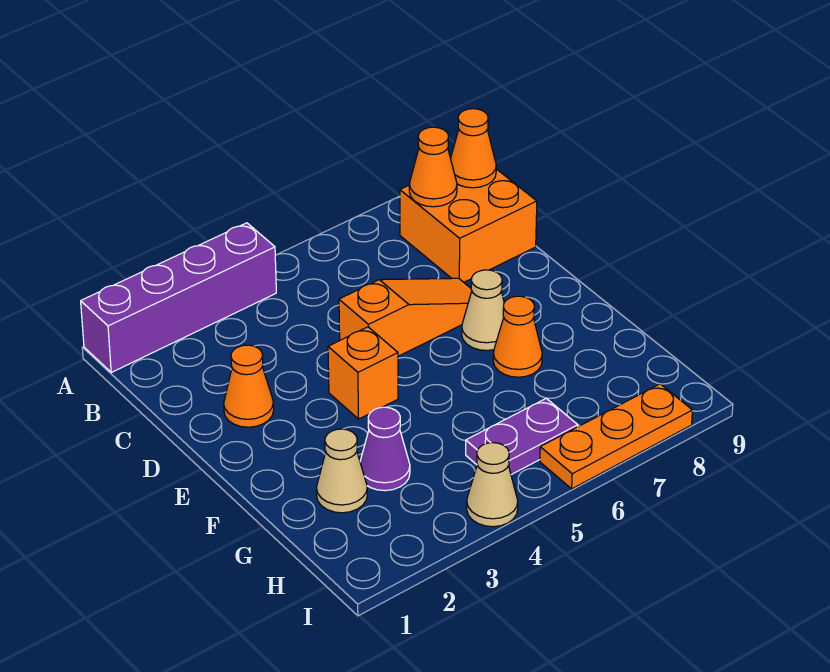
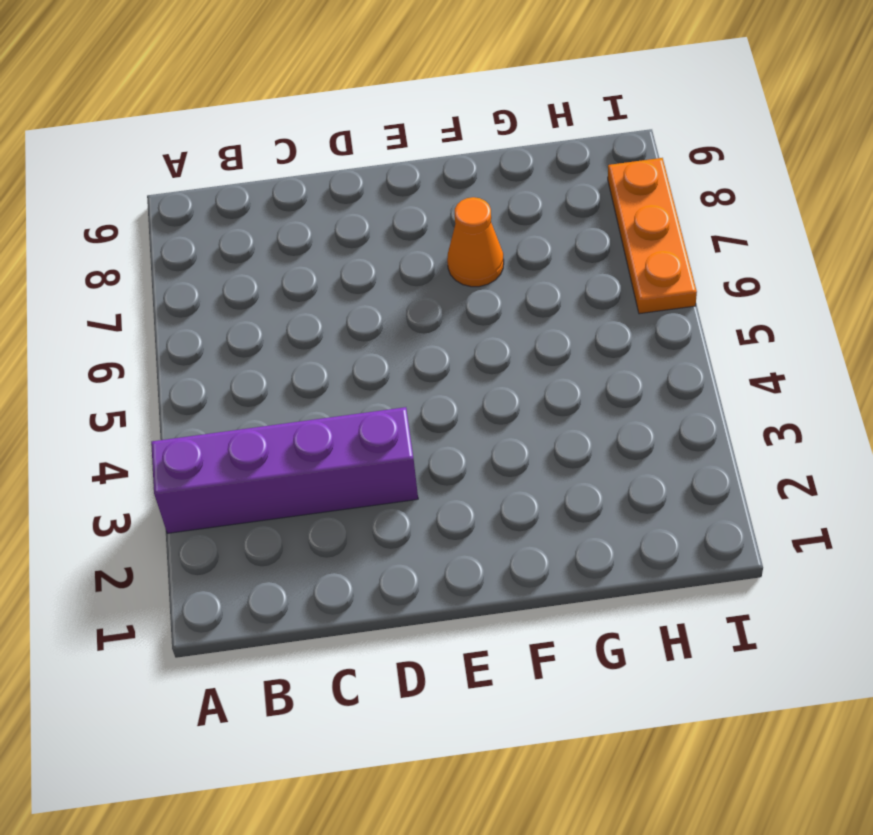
purple brick A3:D3 level 1 -> purple brick A1:A4 level 1
none -> orange brick B8:C9 level 1
none -> orange cone D2 level 1
none -> orange slope D5:D7 level 1 top 5

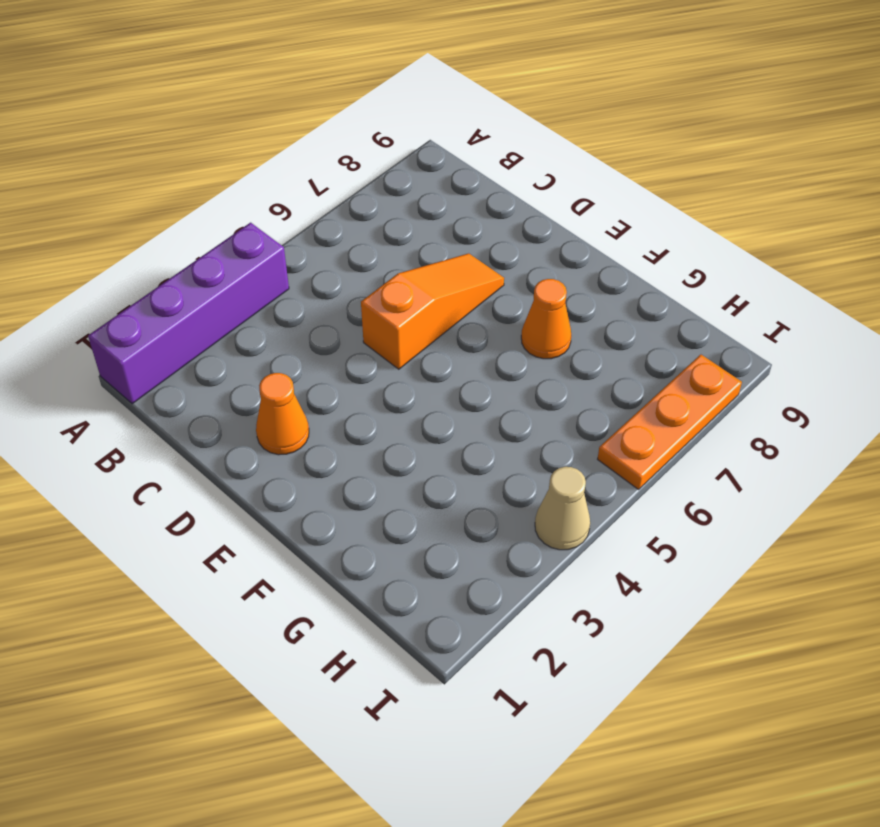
none -> orange brick B8:C9 level 1
none -> orange brick E4 level 1
none -> tan cone E7 level 1

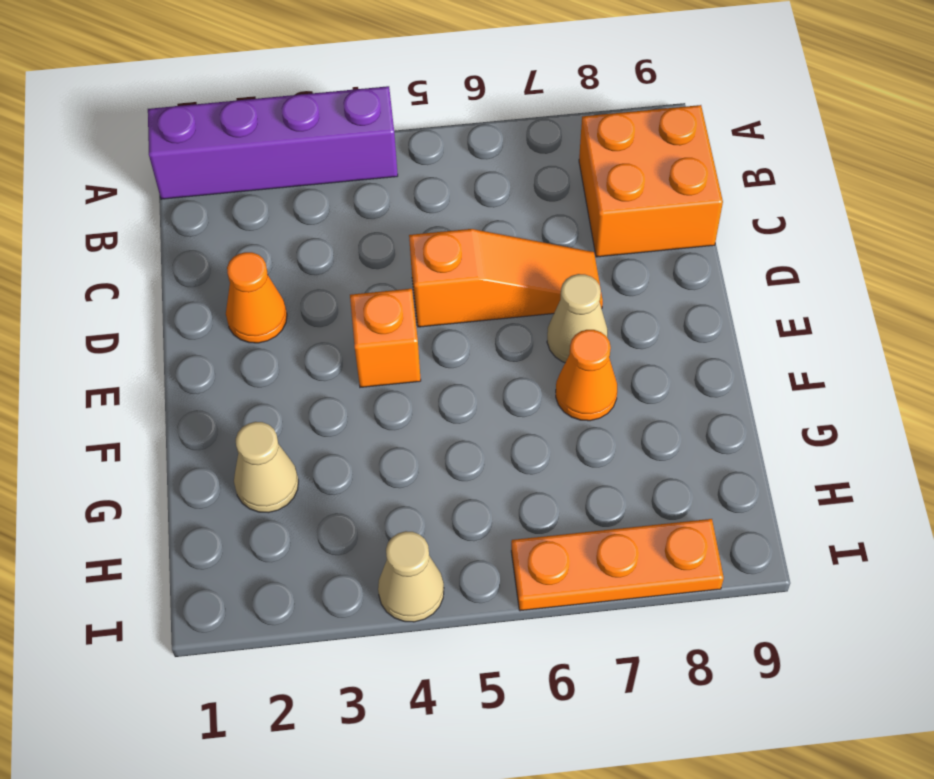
none -> purple cone G3 level 1
none -> purple plate H5:H6 level 1
none -> orange cone B8 level 2

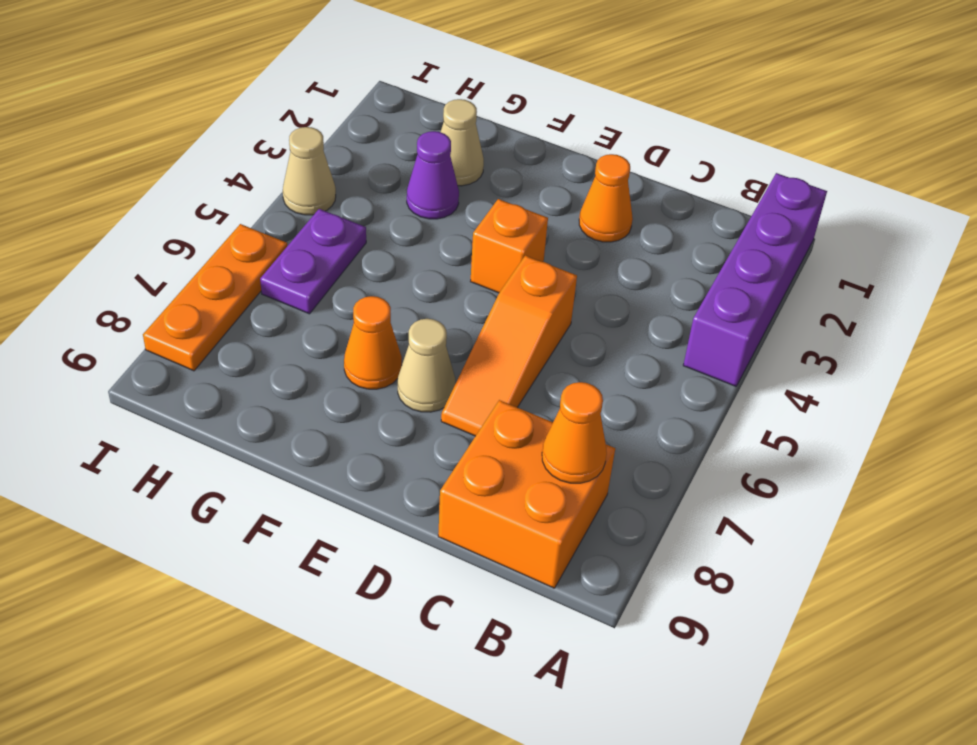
none -> orange cone B9 level 2

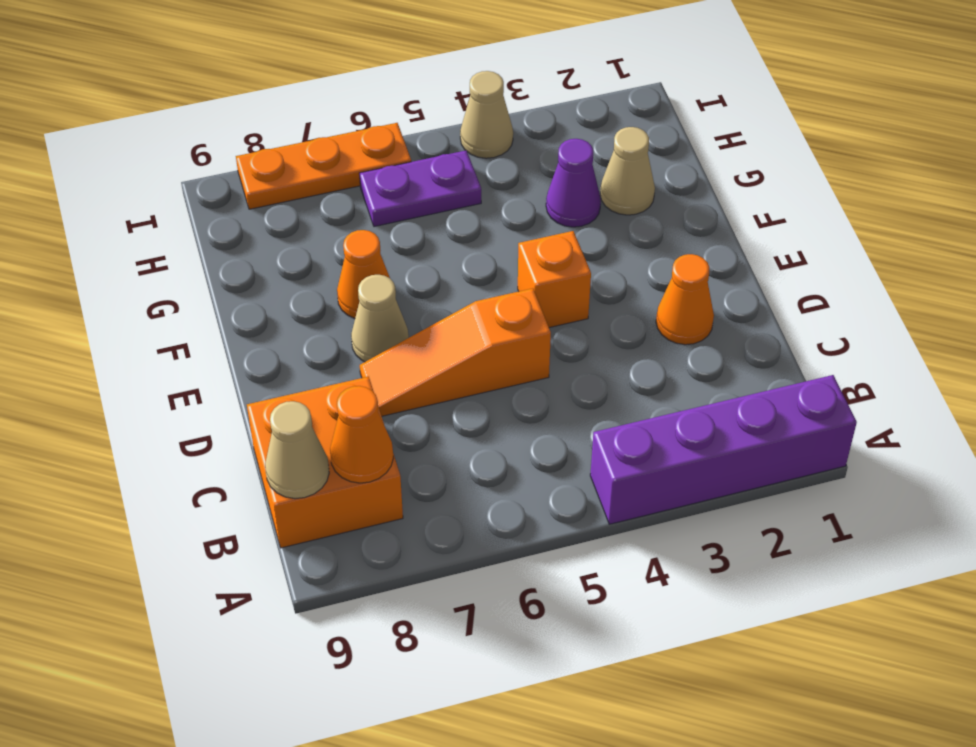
tan cone B9 level 2 -> orange cone B9 level 2

